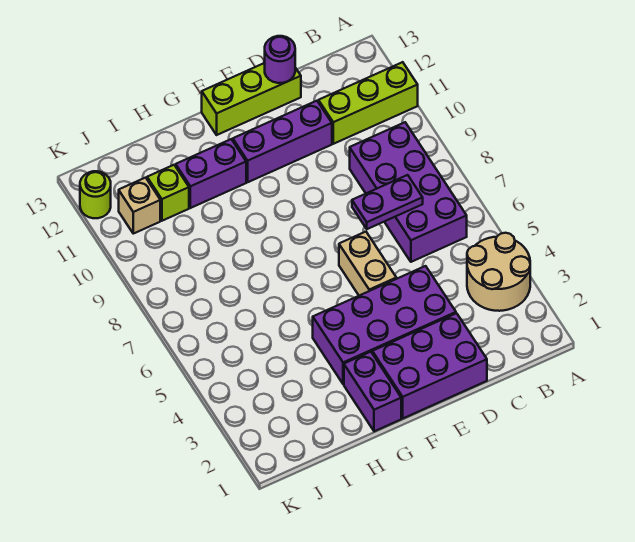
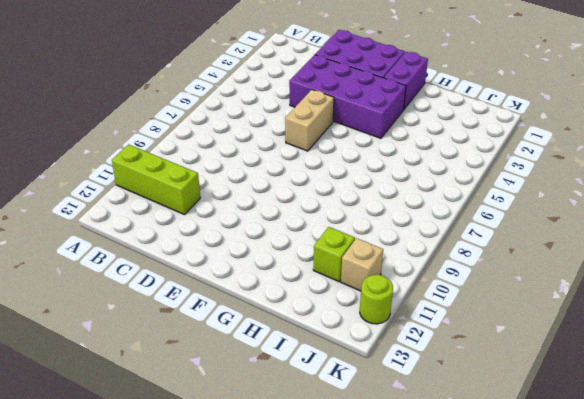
none -> tan round brick A3:B4 level 1
none -> purple brick B6:C9 level 1
none -> purple brick D11:F11 level 1

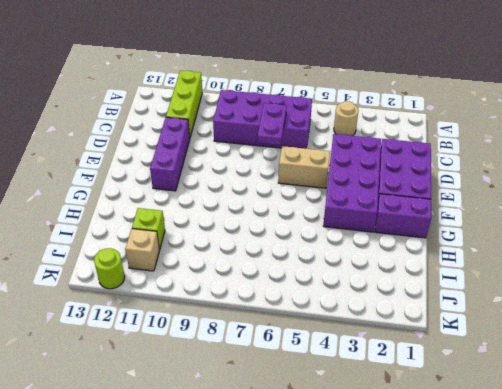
tan round brick B4 level 1 -> tan round brick A3:B4 level 1
none -> lime brick D13:F13 level 1
none -> purple brick G11:H11 level 1
none -> purple round brick D13 level 2

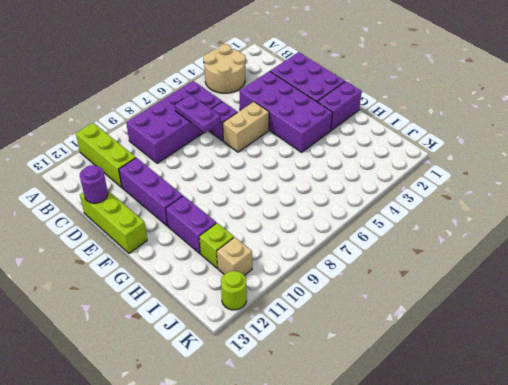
purple brick D6 level 1 -> none

